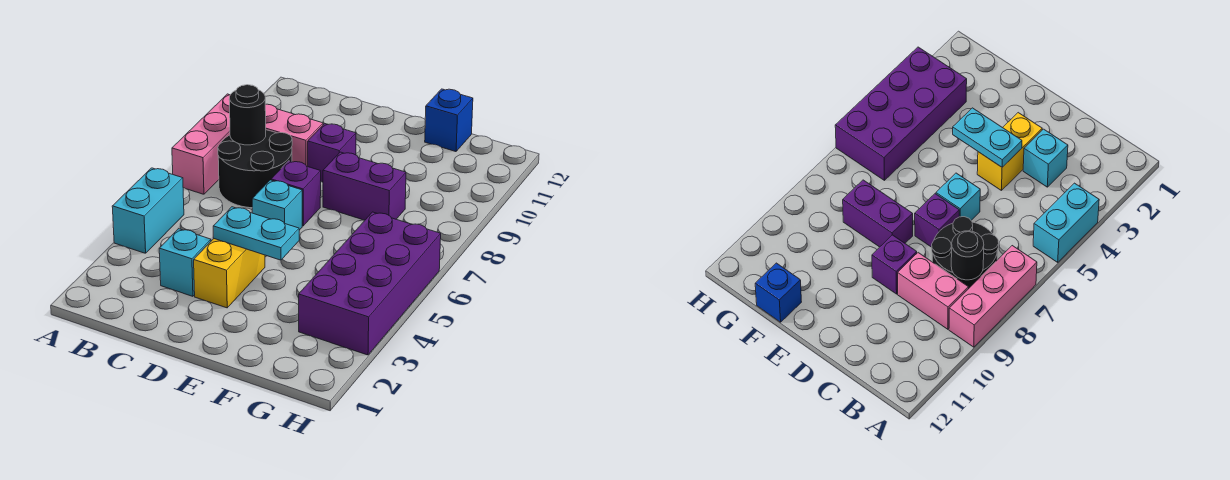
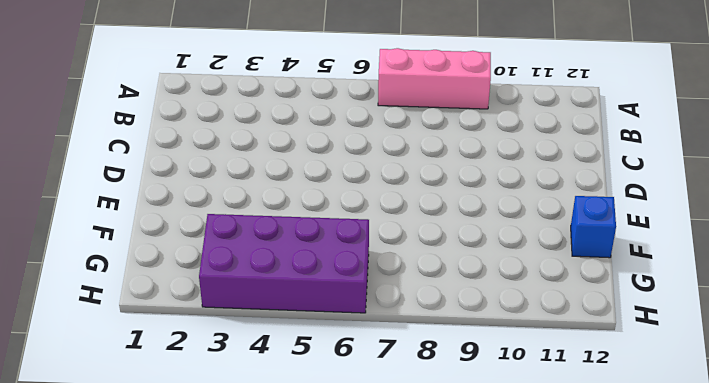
none -> cyan brick A4:A5 level 1
none -> black round brick B7:C8 level 1
none -> pink brick B9:C9 level 1

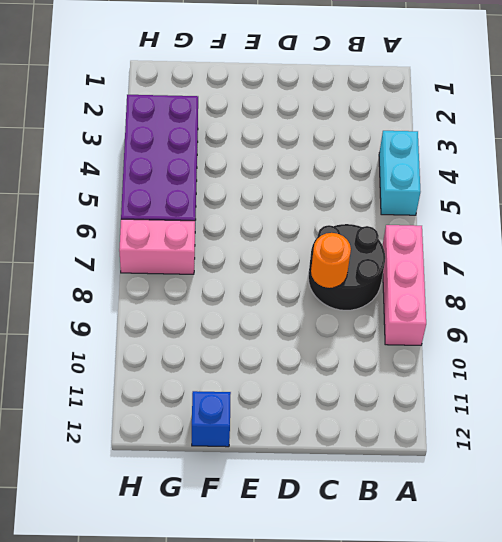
orange round brick C8 level 2 -> none
pink brick G7:H7 level 1 -> pink brick B9:C9 level 1
none -> cyan brick C3 level 1
none -> yellow brick D3:D4 level 1
none -> cyan brick D6 level 1

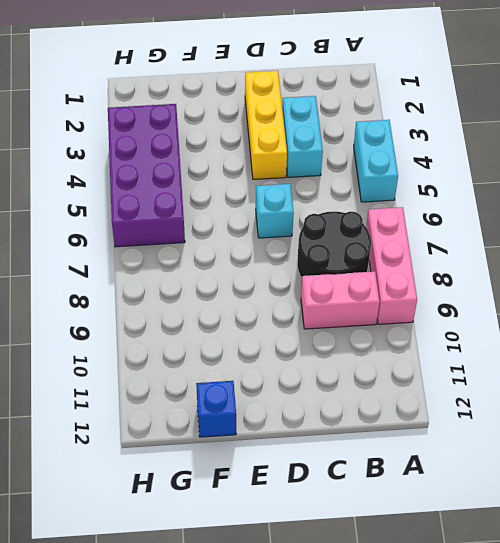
cyan brick C3:C4 level 1 -> cyan brick C3 level 1
yellow brick D2:D4 level 1 -> yellow brick D3:D4 level 1
none -> purple brick D7 level 1
none -> purple brick D9 level 1
none -> purple brick E8:F8 level 1

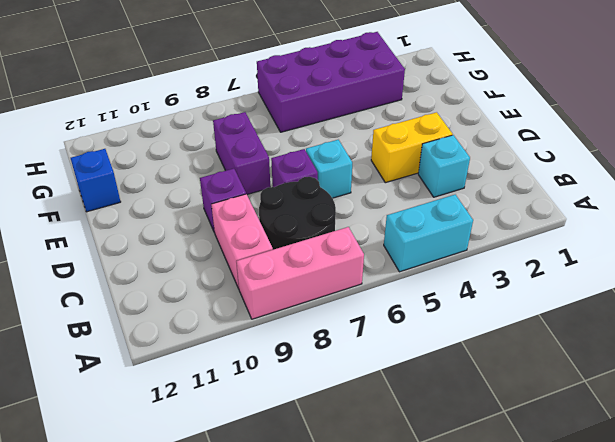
none -> black round brick B8 level 2
none -> cyan plate D4:E4 level 2

